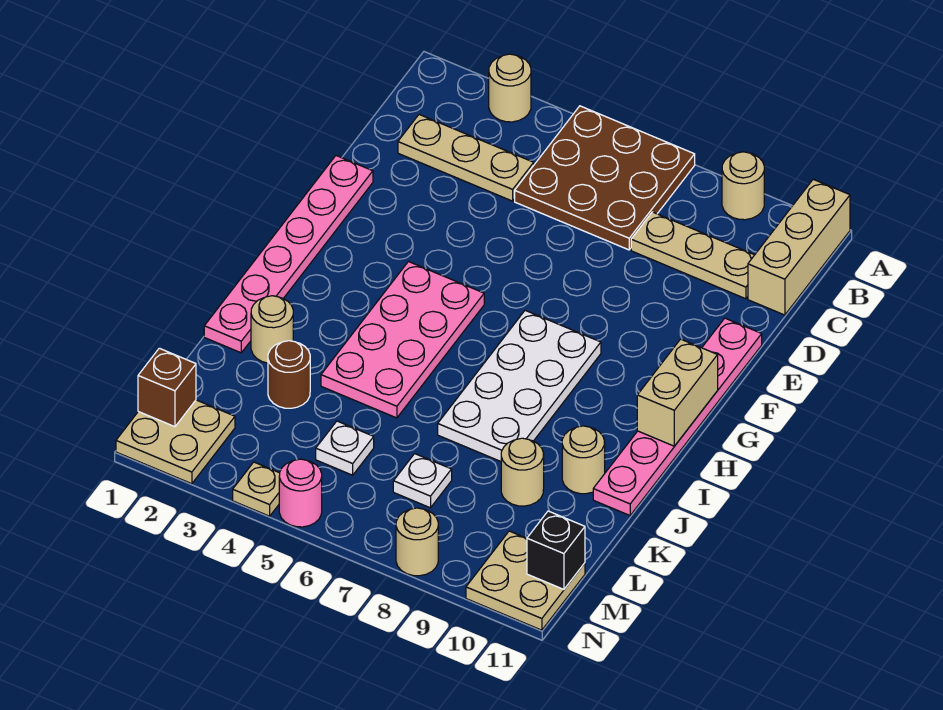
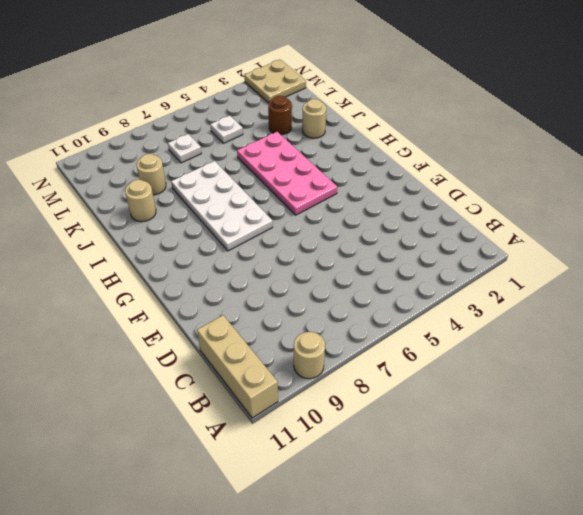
none -> tan round brick A3 level 1
none -> brown plate A5:C7 level 1
none -> tan plate C2:C4 level 1

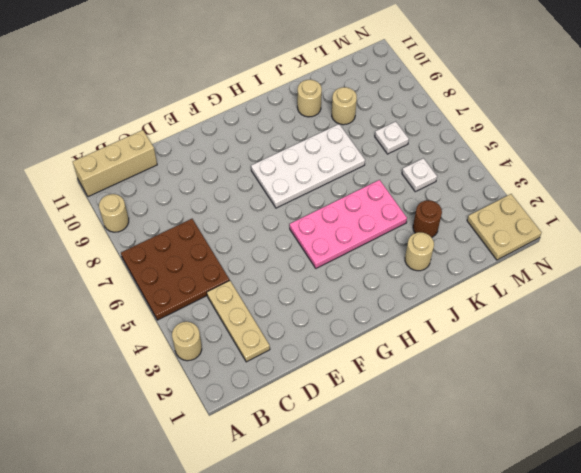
none -> tan plate C8:C10 level 1
none -> pink plate E1:J1 level 1
none -> pink plate E11:J11 level 1

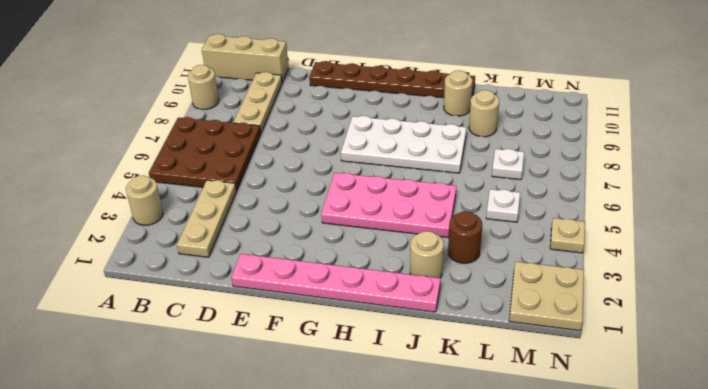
brown plate E11:J11 level 1 -> pink plate E11:J11 level 1
none -> tan plate M10:N11 level 1
none -> pink round brick N5 level 1
none -> tan round brick N8 level 1

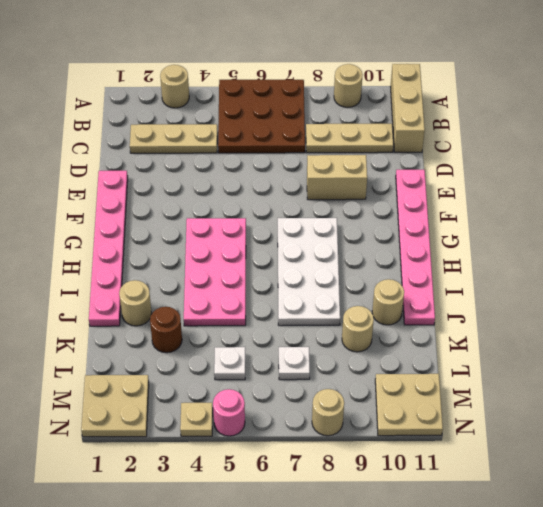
tan brick E8:E9 level 1 -> tan brick G11:H11 level 2
none -> brown brick M1 level 2
none -> black brick M11 level 2

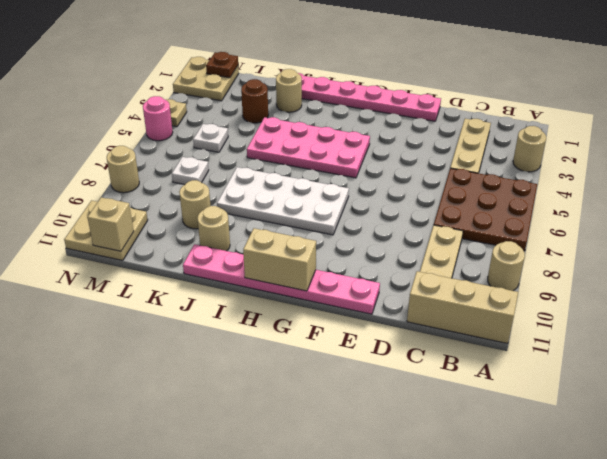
brown plate M1 level 2 -> brown brick M1 level 2
tan brick M11 level 2 -> black brick M11 level 2

